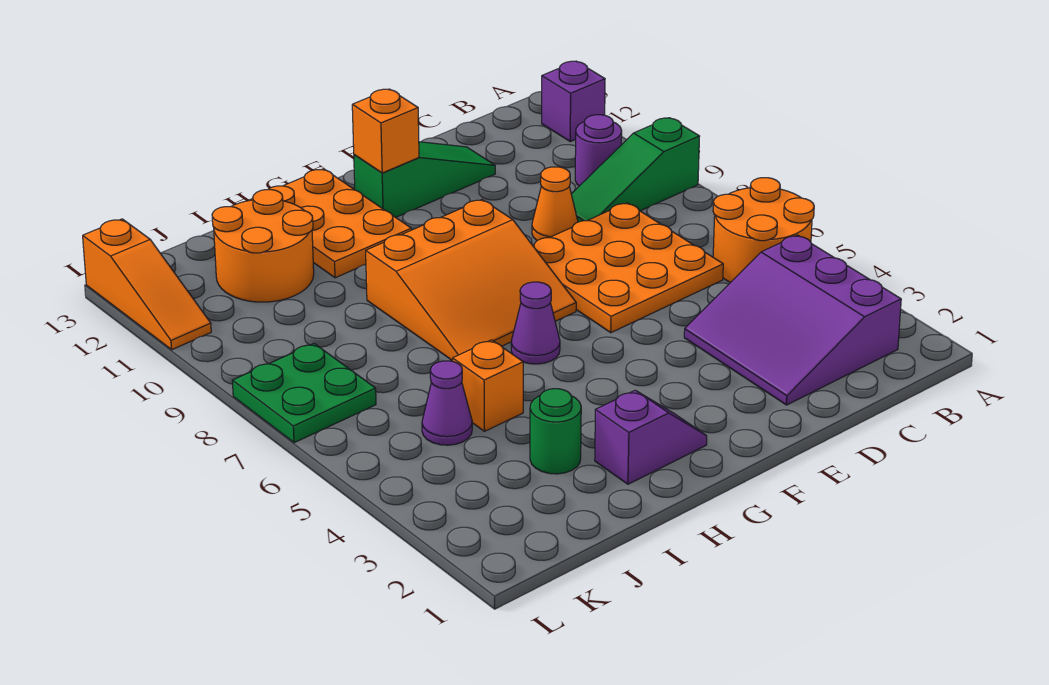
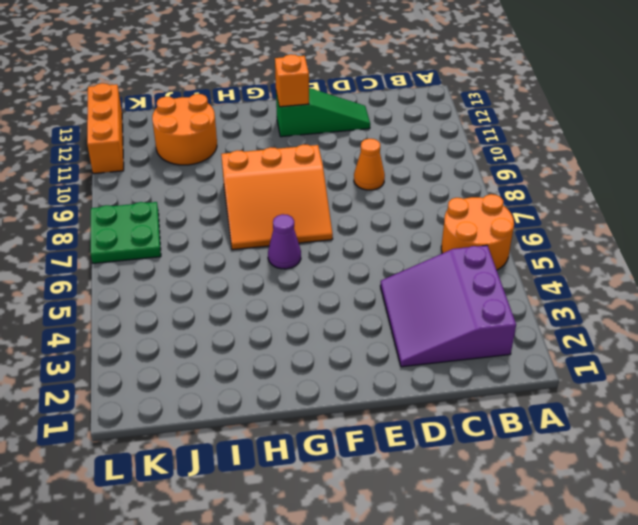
orange brick L11:L13 level 1 -> orange slope L11:L13 level 1 top 13
none -> green slope A9:C9 level 1 top A
none -> purple brick A12 level 1
none -> purple round brick B10 level 1

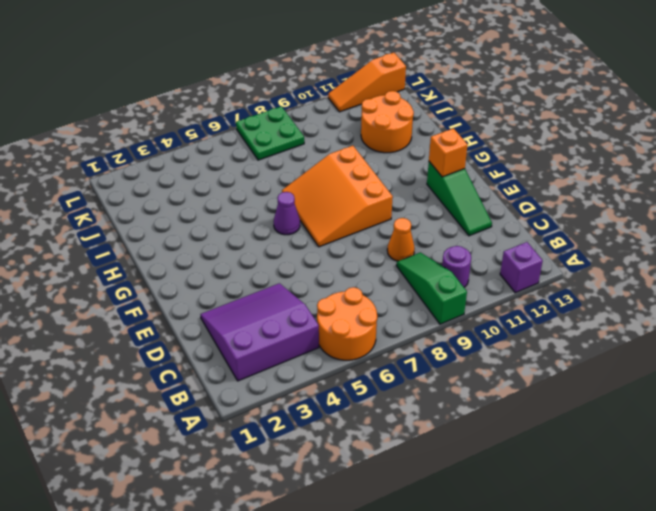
none -> orange plate C6:E8 level 1
none -> purple slope G2:H2 level 1 top H
none -> orange plate G11:H13 level 1

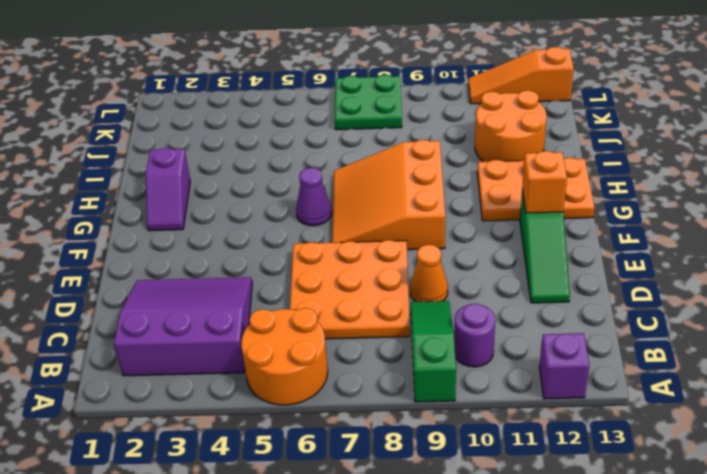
none -> green round brick I3 level 1
none -> orange brick I5 level 1
none -> purple cone J5 level 1

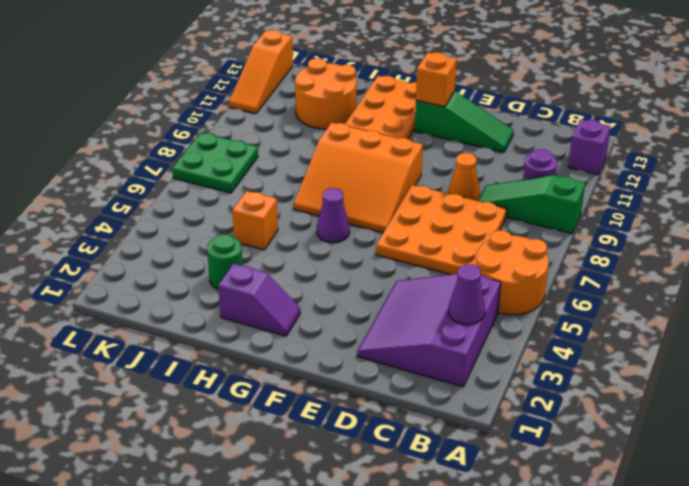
purple cone B3 level 2 -> purple cone J5 level 1

